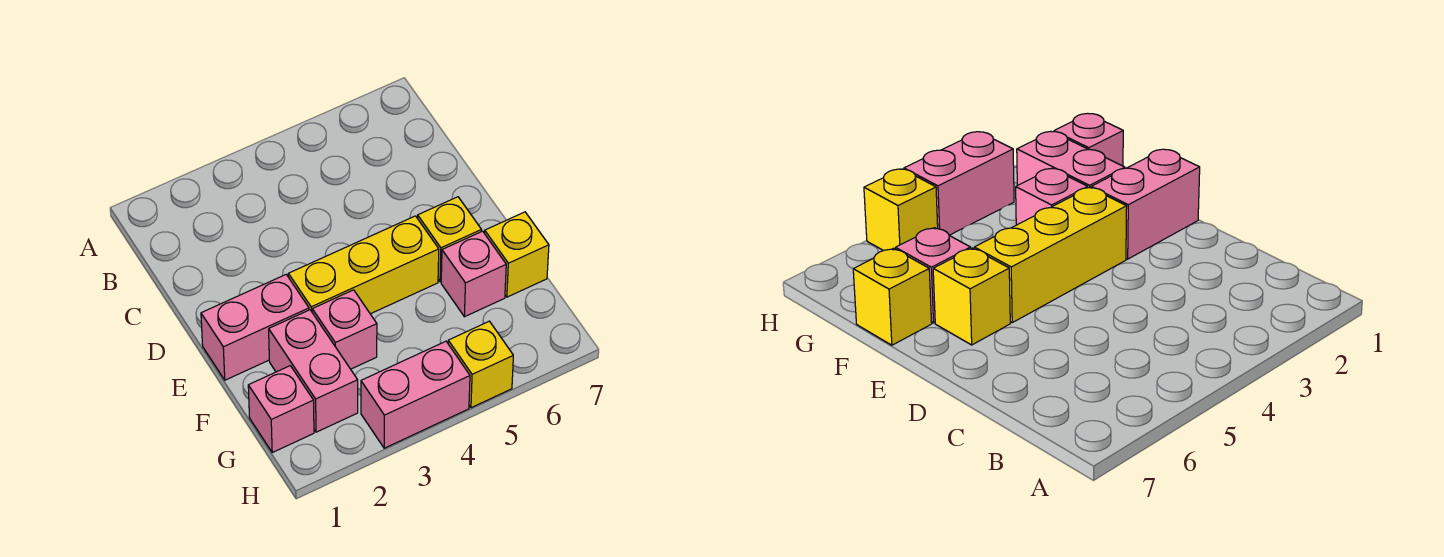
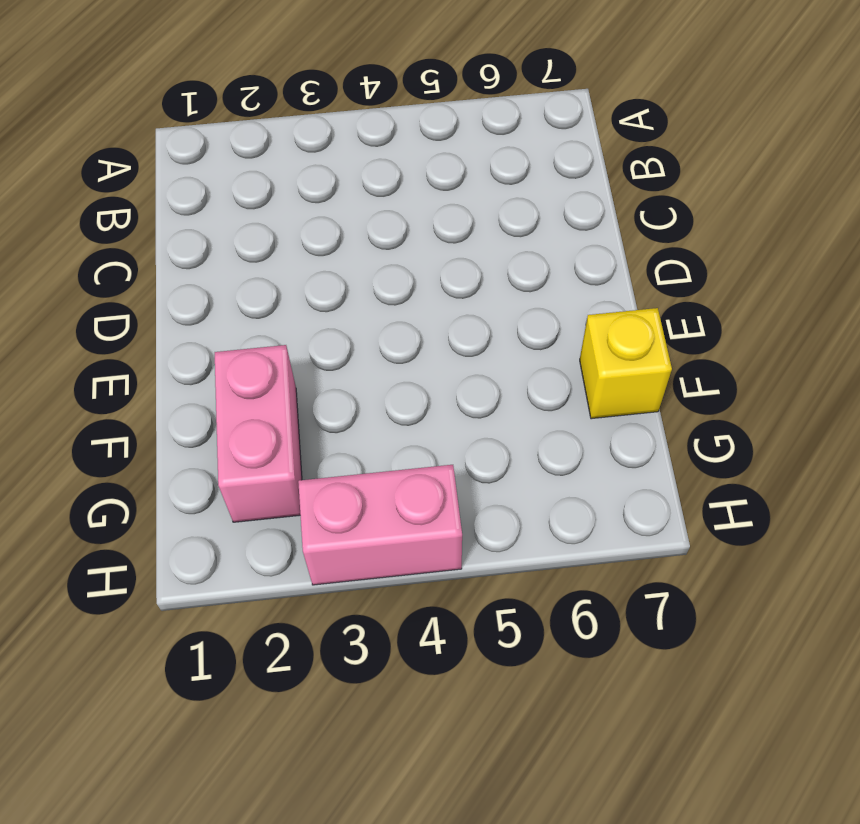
none -> pink brick E1:E2 level 1
none -> yellow brick E3:E5 level 1

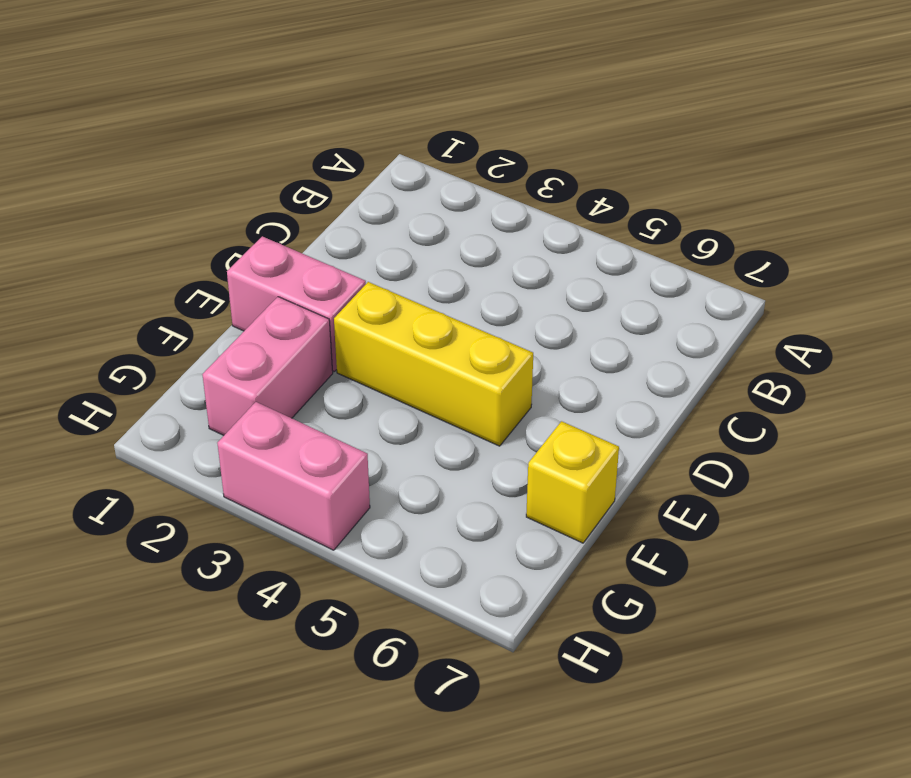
none -> yellow brick E6 level 1
none -> pink brick F3 level 1

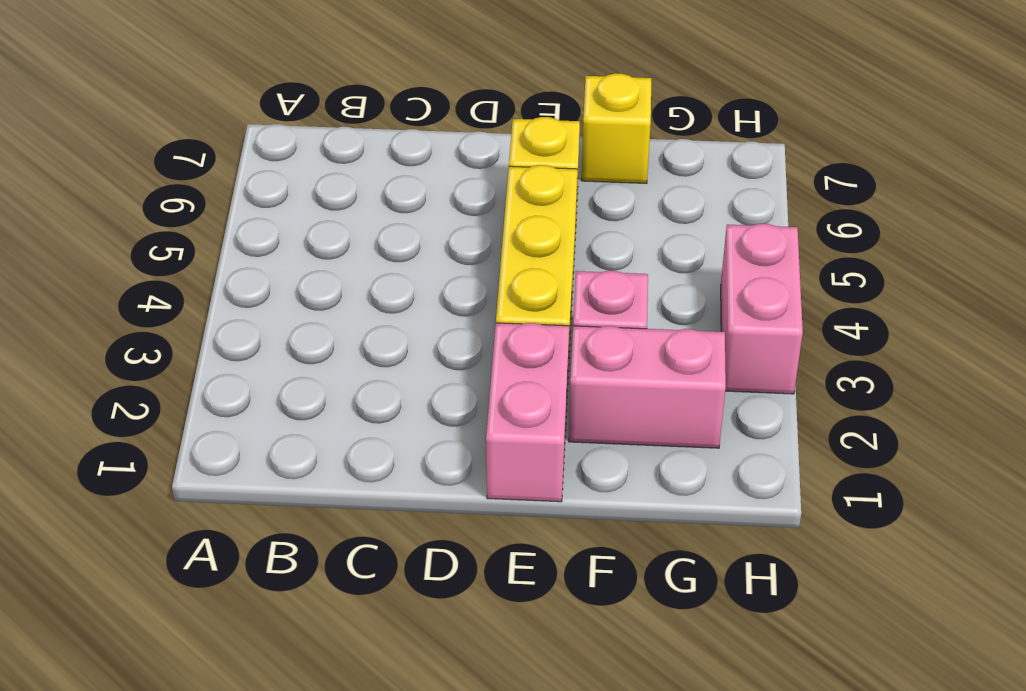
none -> pink brick F6 level 1
none -> pink brick G1 level 1

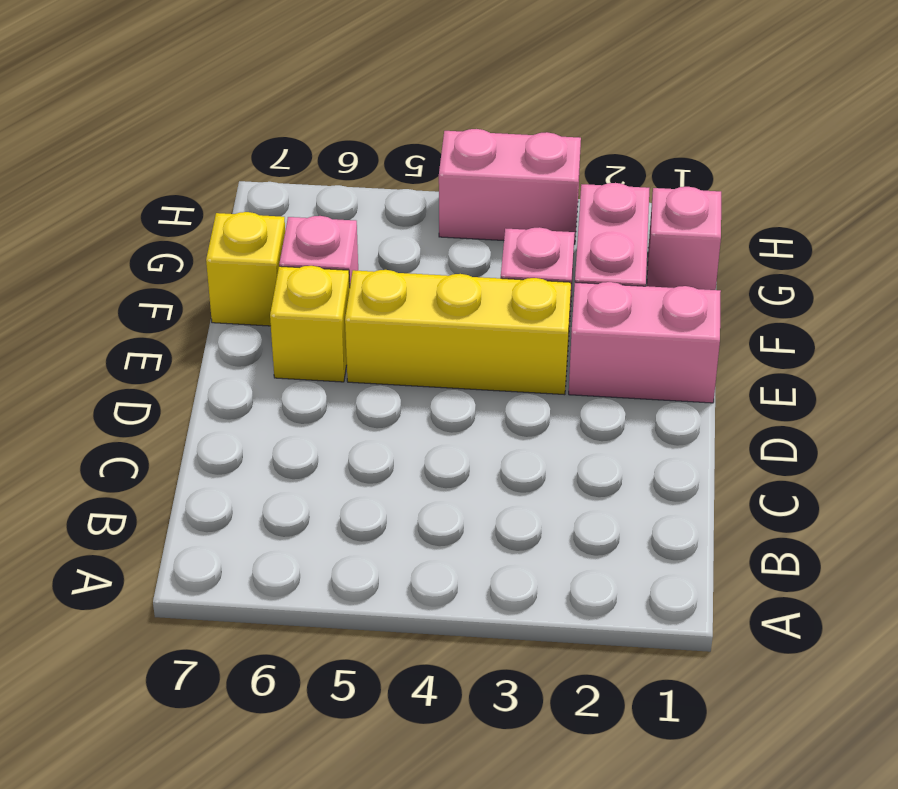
none -> yellow brick H5 level 1

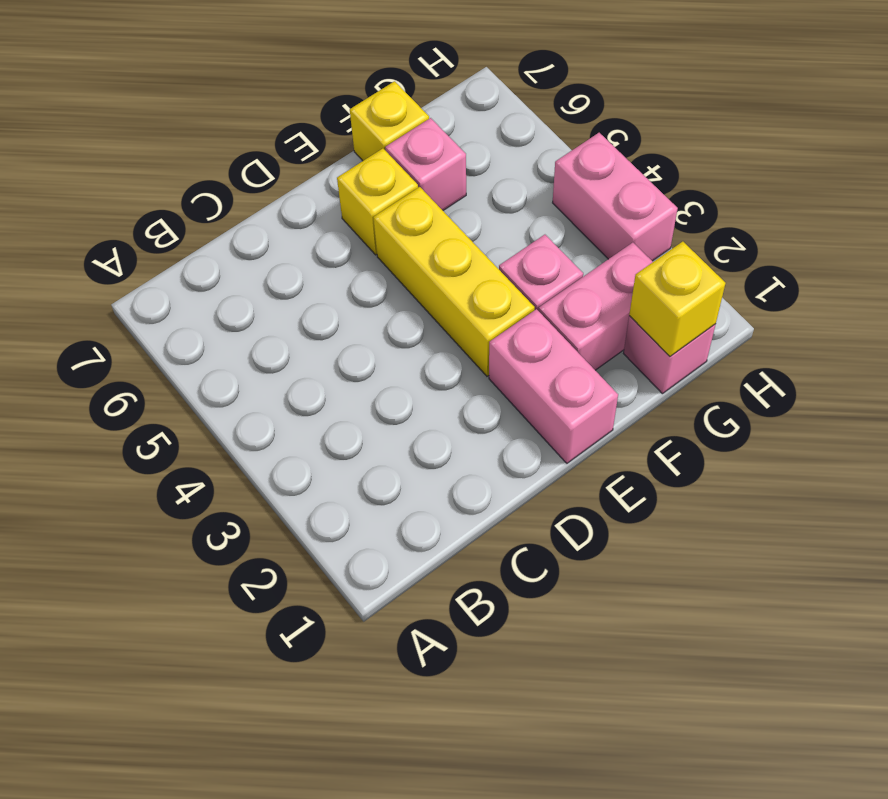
yellow brick G1 level 2 -> yellow brick H5 level 1

